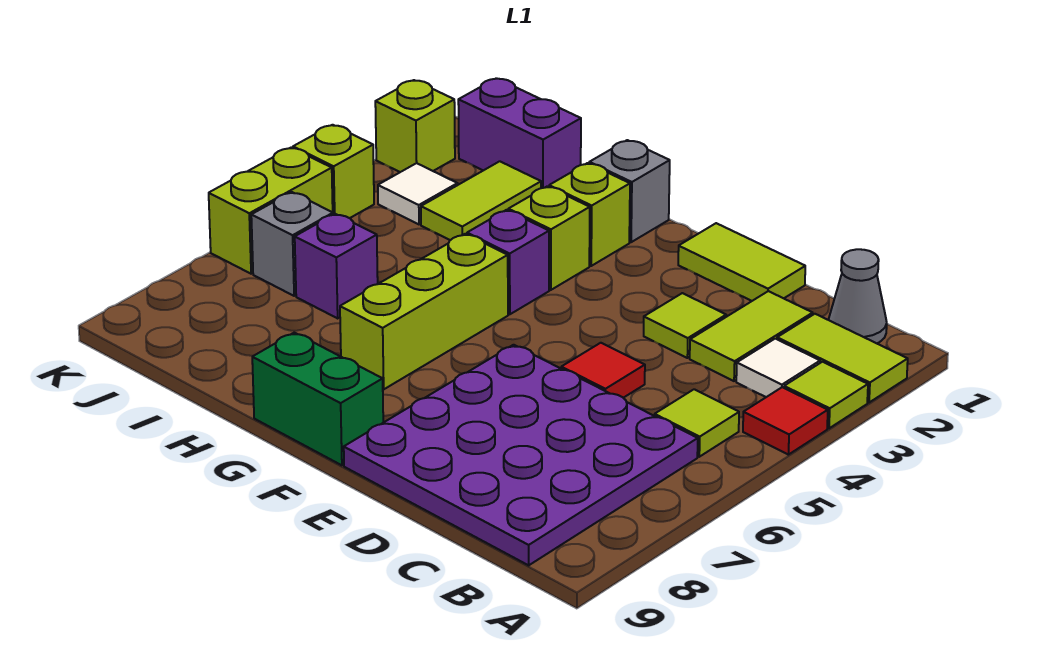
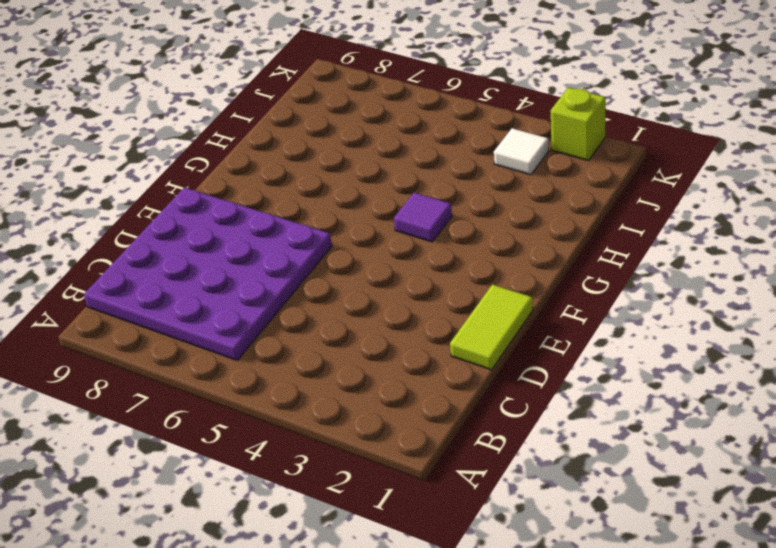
purple tile G4 level 1 -> purple brick G4 level 1
none -> lime tile A2:B2 level 1
none -> lime tile A3 level 1
none -> red tile A4 level 1

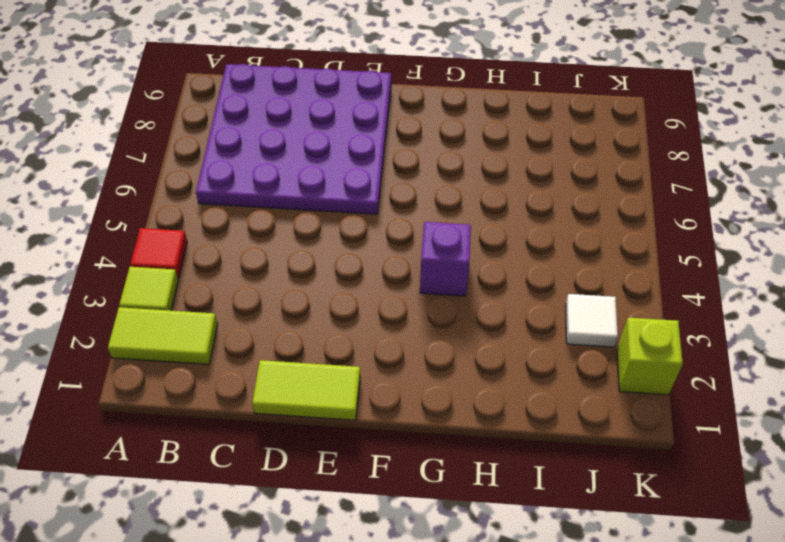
none -> grey cone B1 level 1
none -> white tile B3 level 1
none -> lime tile B5 level 1

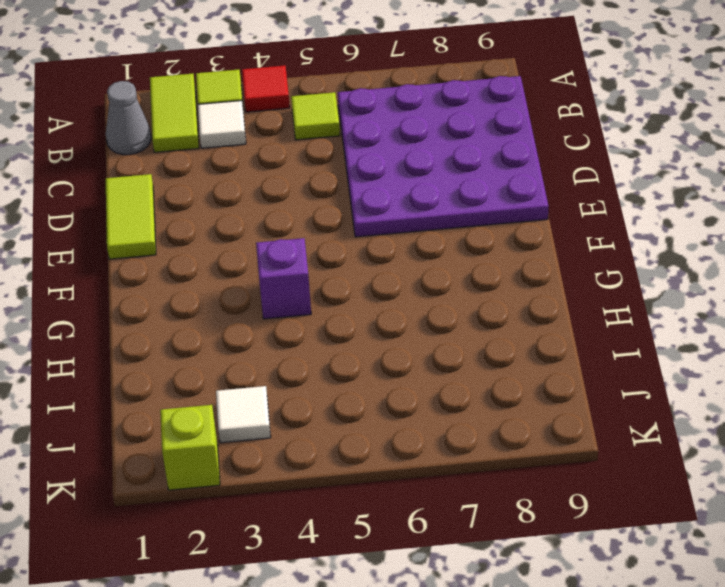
none -> lime tile C2:C3 level 1
none -> lime tile D3 level 1
none -> red tile D5 level 1

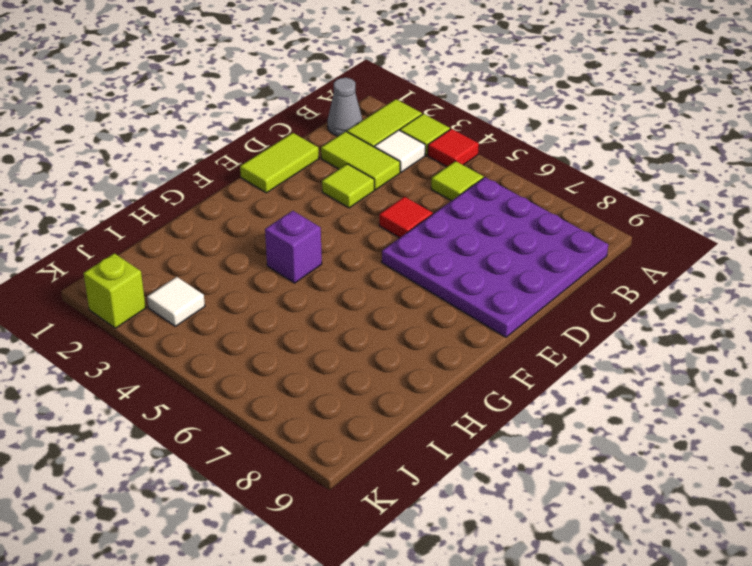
none -> green brick F9:G9 level 1
none -> grey brick G1 level 1
none -> lime brick G2 level 1

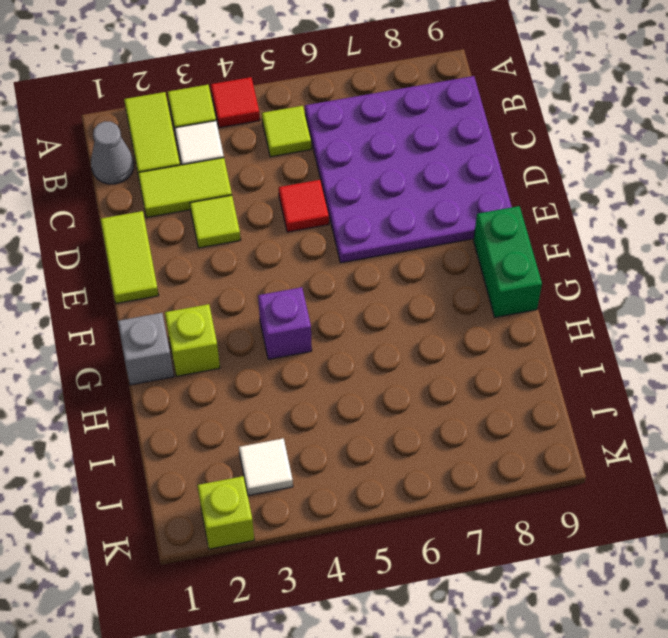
none -> lime brick G3 level 1
none -> lime brick G5:G7 level 1
none -> purple brick I1:J1 level 1

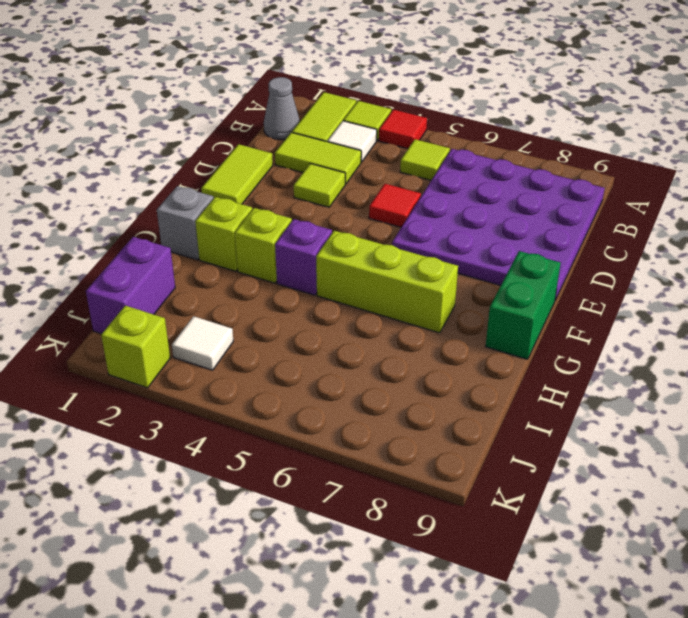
none -> lime tile I2:I3 level 1
none -> purple brick I6 level 1
none -> grey brick J6 level 1

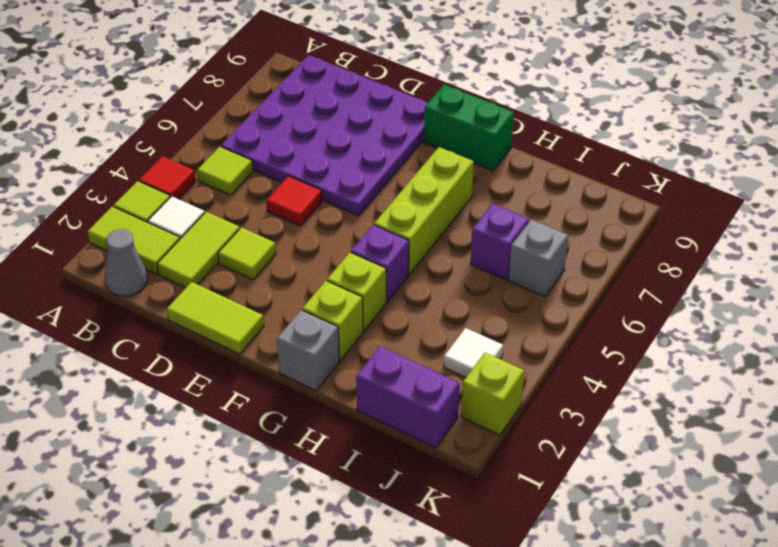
none -> lime tile I2:I3 level 1
none -> lime brick K4 level 1
none -> lime brick K5:K6 level 1

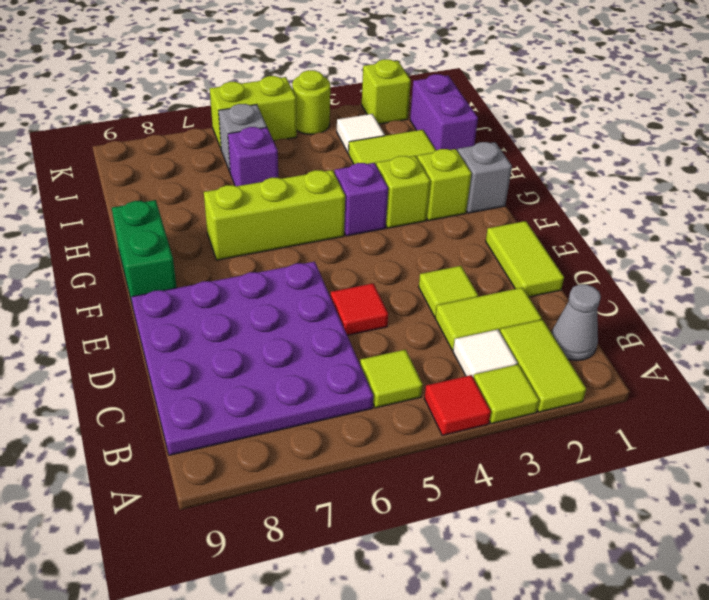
lime round brick K4 level 1 -> lime brick K4 level 1

